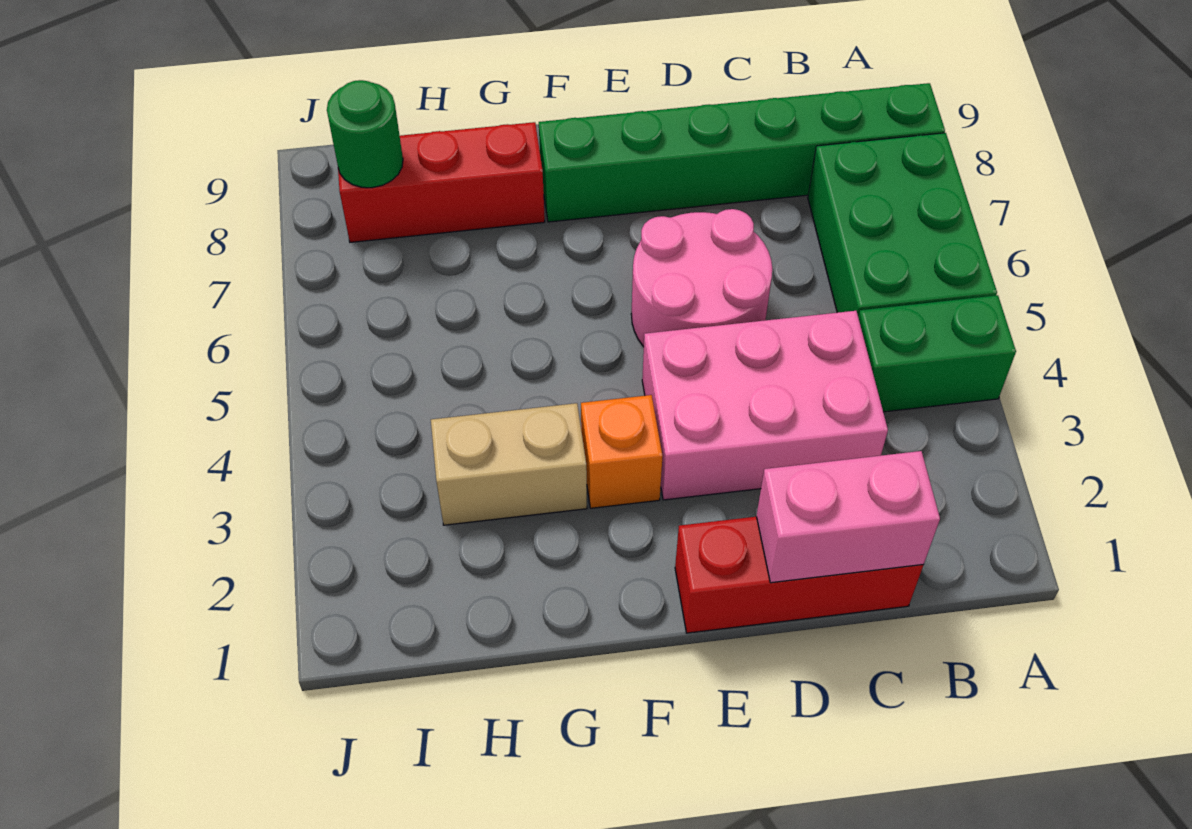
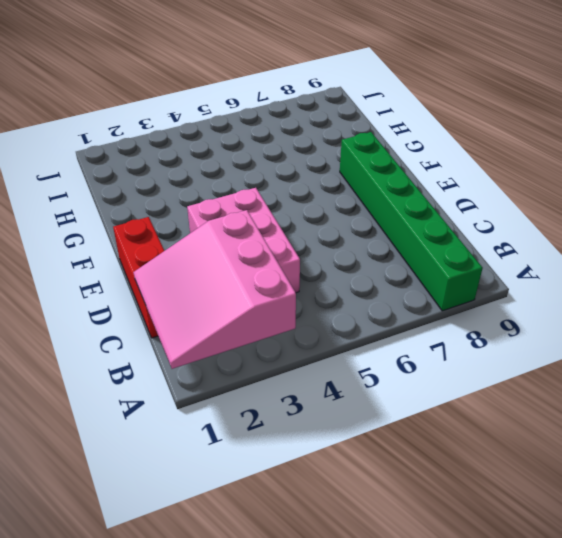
pink slope A1:C3 level 2 top 3 -> pink brick C1:D1 level 2
none -> green brick A4:B4 level 1
none -> green brick A5:B7 level 1

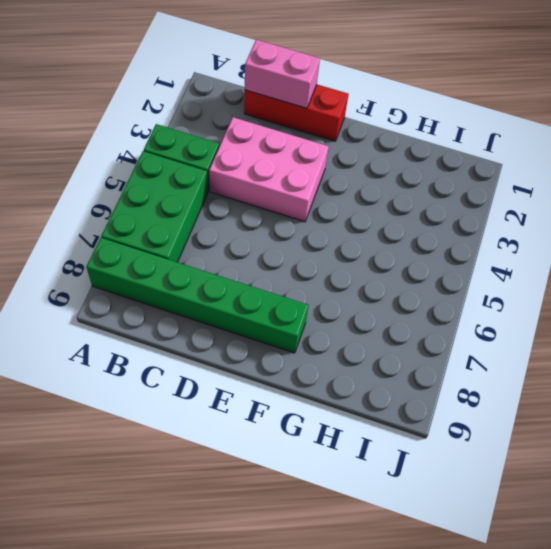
none -> pink round brick D5:E6 level 1
none -> orange brick F3 level 1

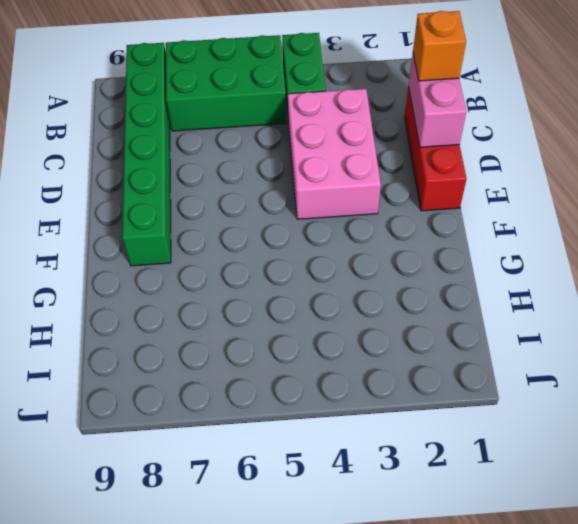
orange brick C1 level 3 -> orange brick F3 level 1
none -> pink round brick D5:E6 level 1
none -> tan brick G3:H3 level 1

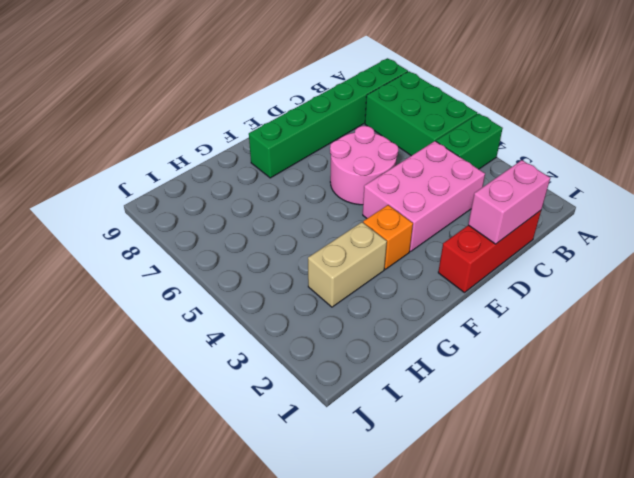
none -> red brick G8:I8 level 1
none -> green round brick I8 level 2

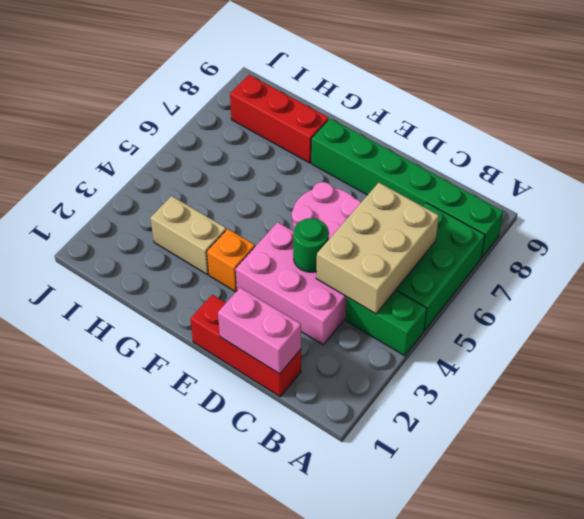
tan brick B4:C6 level 2 -> none
green round brick D4 level 2 -> green round brick I8 level 2

